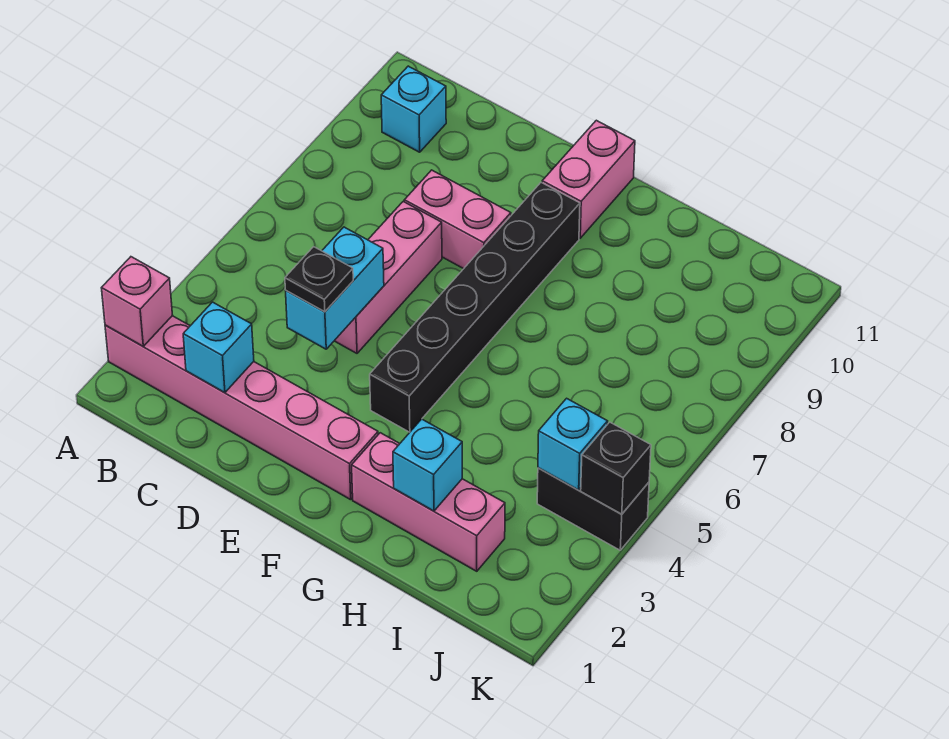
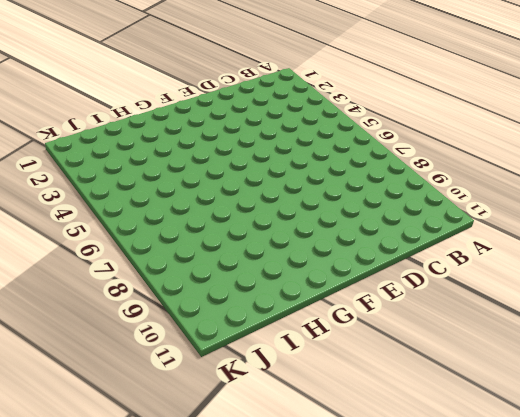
none -> pink brick A2:F2 level 1
none -> cyan brick B10 level 1
none -> pink brick D5:D7 level 1

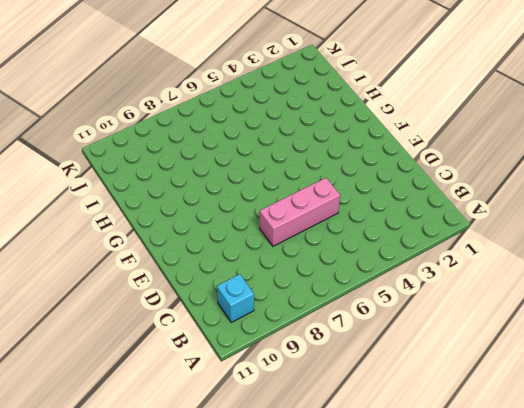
none -> pink brick A2:F2 level 1
none -> pink brick D8:E8 level 1
none -> black brick F4:F9 level 1

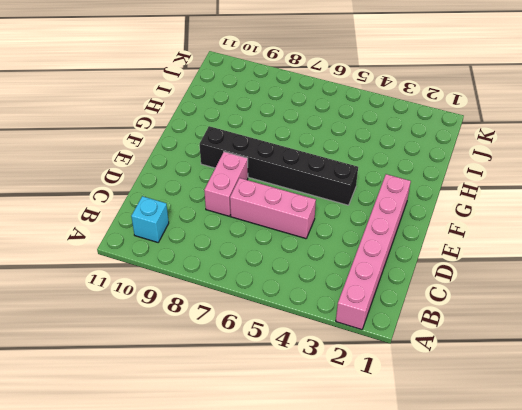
none -> pink brick F10:F11 level 1
none -> pink brick G2:I2 level 1
none -> black brick J4:K4 level 1

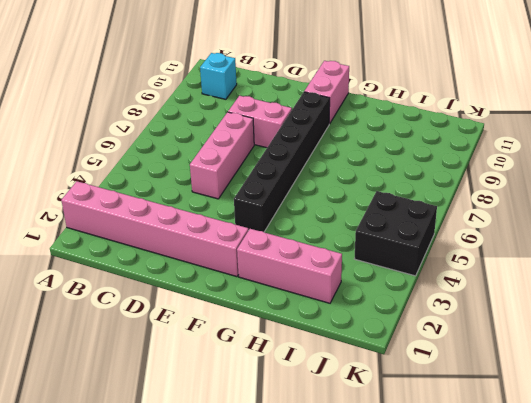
black brick J4:K5 level 1 -> black brick J4:K4 level 1
none -> pink brick A2 level 2
none -> cyan brick C2 level 2
none -> cyan brick D4:D5 level 2

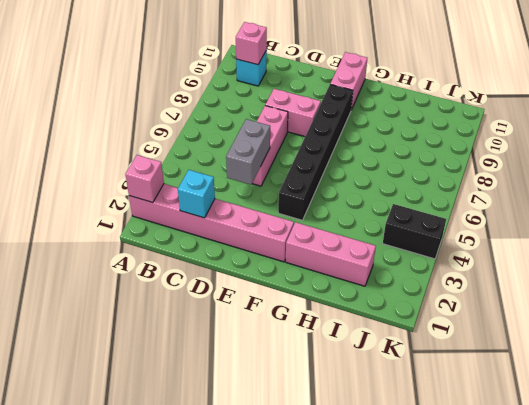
pink brick B10 level 2 -> none
grey brick D4:D5 level 2 -> cyan brick D4:D5 level 2
none -> cyan brick H2 level 2
none -> cyan brick J4 level 2
none -> black brick K4 level 2

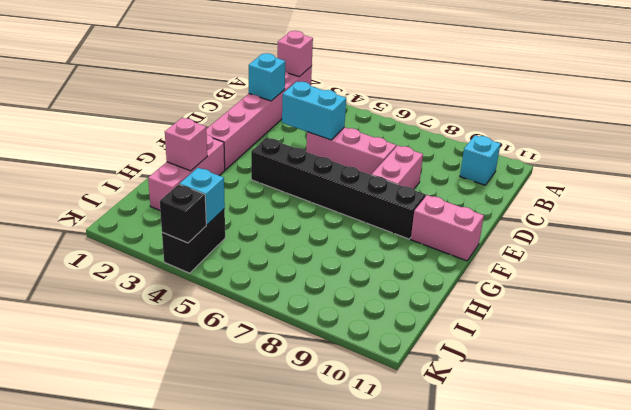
pink brick H2 level 2 -> cyan brick H2 level 2
none -> black plate D4 level 3

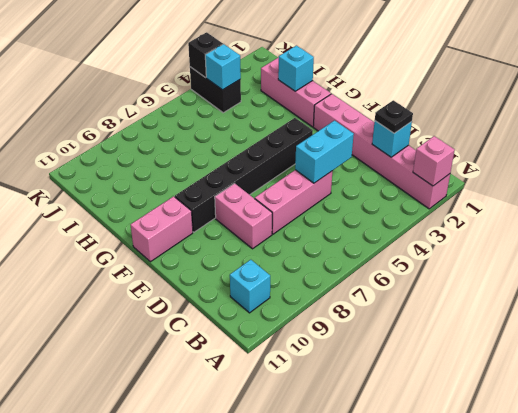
black plate C2 level 3 -> black plate D4 level 3

